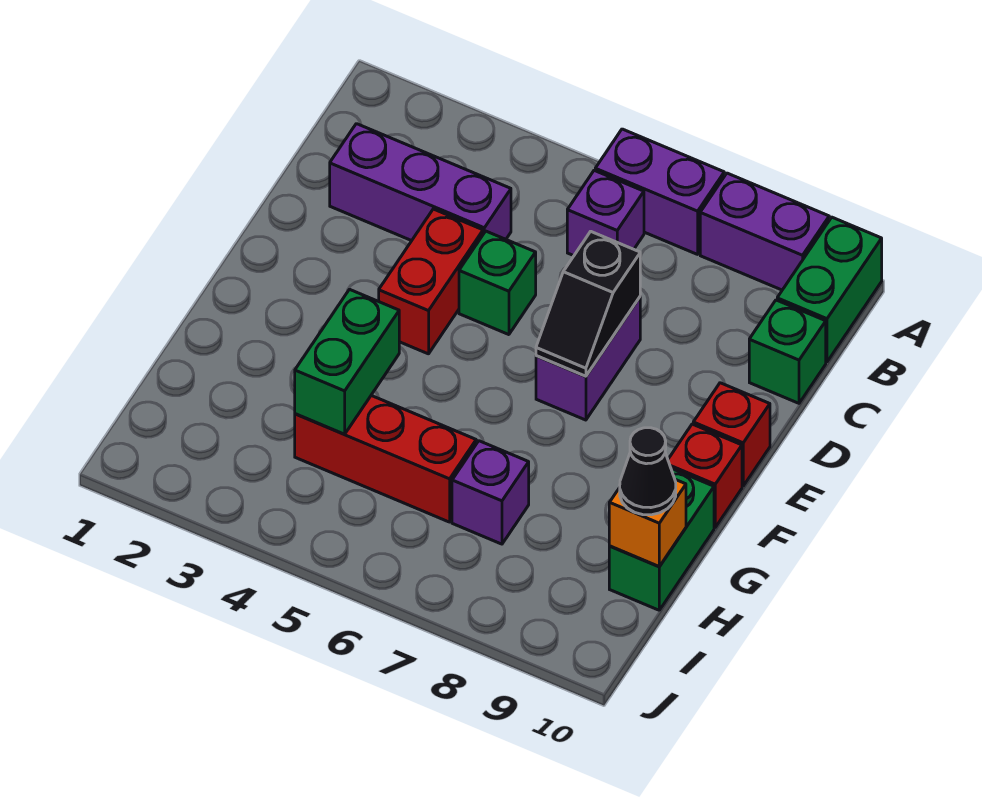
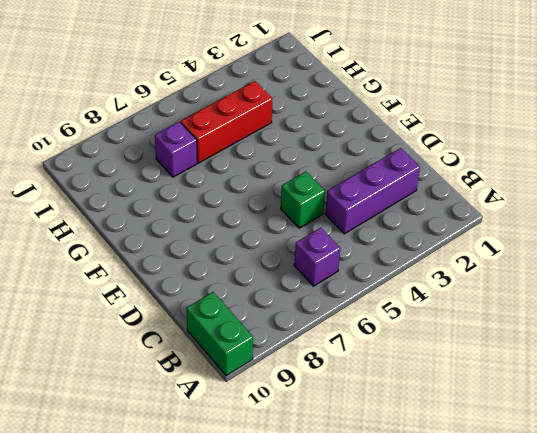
none -> purple brick A6:A7 level 1
none -> purple brick A8:A9 level 1
none -> green brick C10 level 1

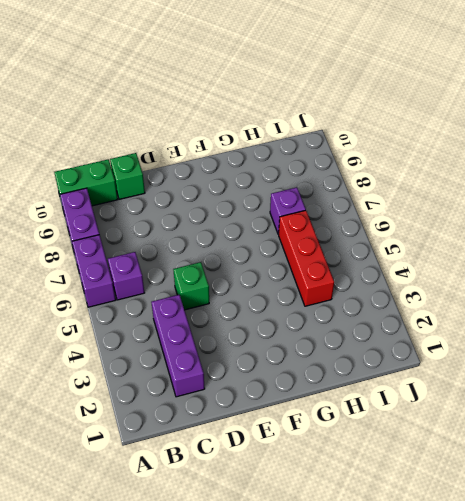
none -> red brick D4:E4 level 1
none -> purple brick D7:E7 level 1
none -> red brick E10 level 1

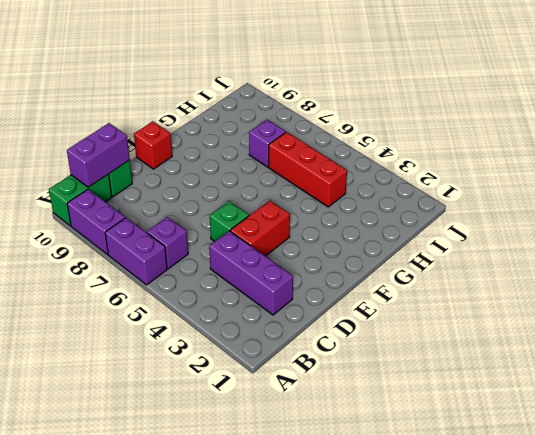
purple brick B10:C10 level 2 -> purple brick D7:E7 level 1
none -> red brick F10 level 1
none -> green brick G10:H10 level 1
none -> black slope D7:E7 level 2 top D

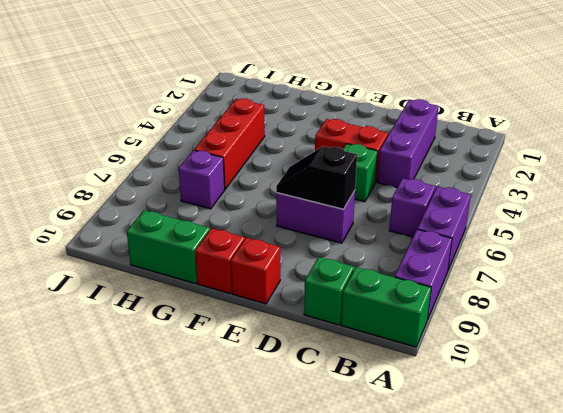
none -> green brick G4:H4 level 2
none -> orange brick H10 level 2
none -> black cone H10 level 3

